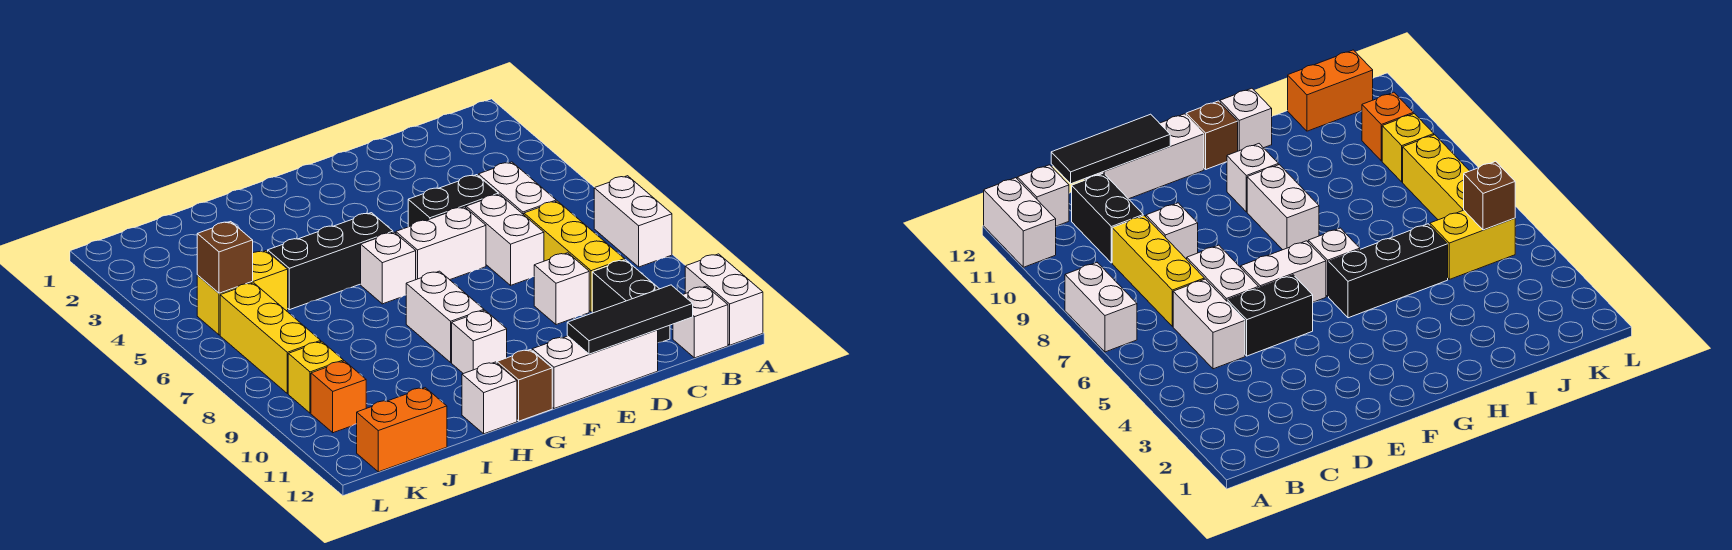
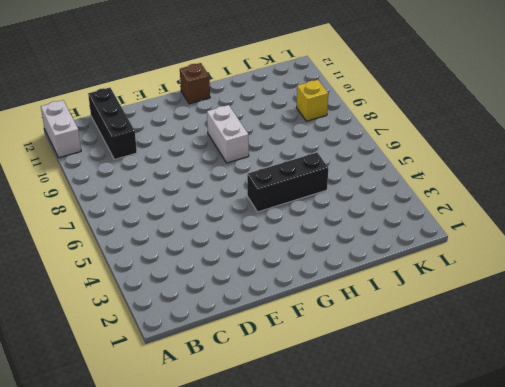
black brick C10:C12 level 1 -> black brick C10:C11 level 1
none -> white brick A7:A8 level 1
none -> white brick B12 level 1
none -> white brick C5:C6 level 1

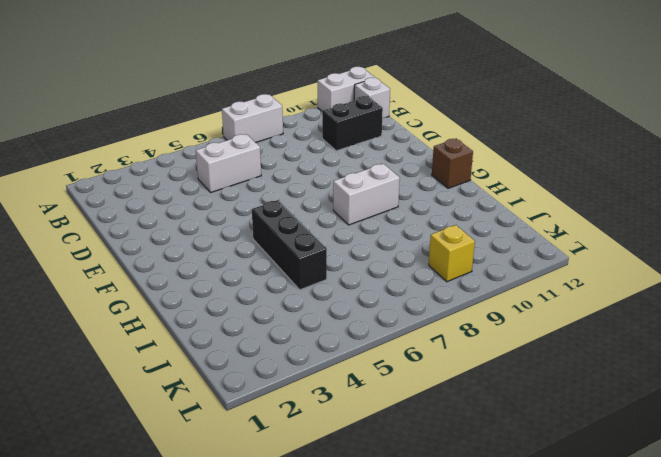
none -> yellow brick C7:C9 level 1
none -> black brick D5:E5 level 1
none -> white brick D6:D7 level 1

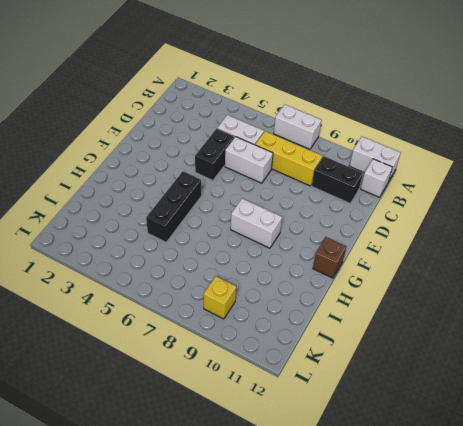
none -> white brick D9 level 1
none -> white brick D12:F12 level 1
none -> white brick E6:F6 level 1

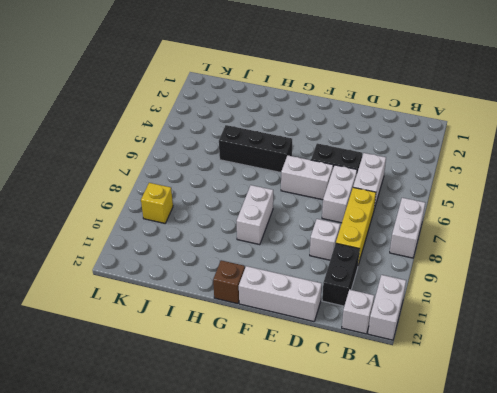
none -> white brick G6 level 1
none -> white brick G10 level 1
none -> white brick H12 level 1

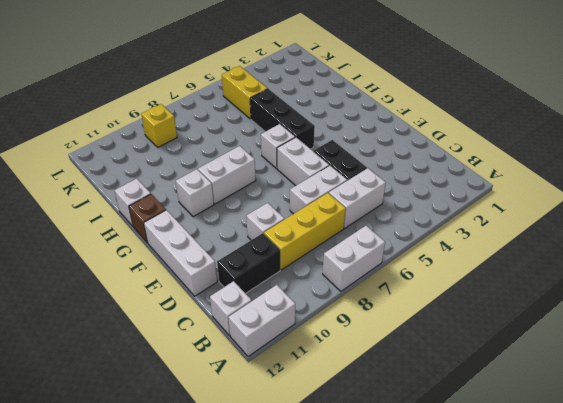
none -> orange brick J12:K12 level 1
none -> yellow brick K6:K8 level 1
none -> orange brick K10 level 1

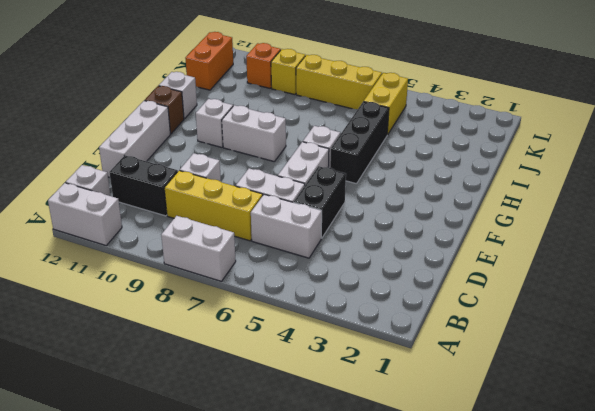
none -> black tile C12:E12 level 2
none -> brown brick K5 level 2

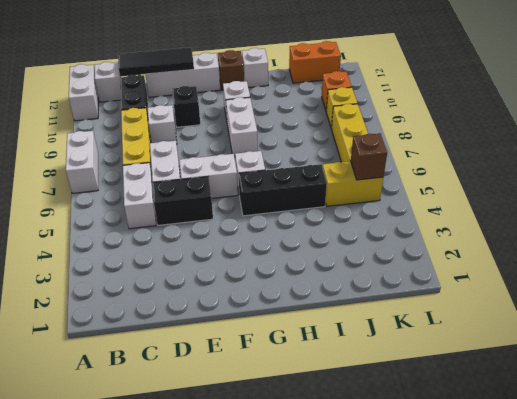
black brick E10 level 1 -> none

